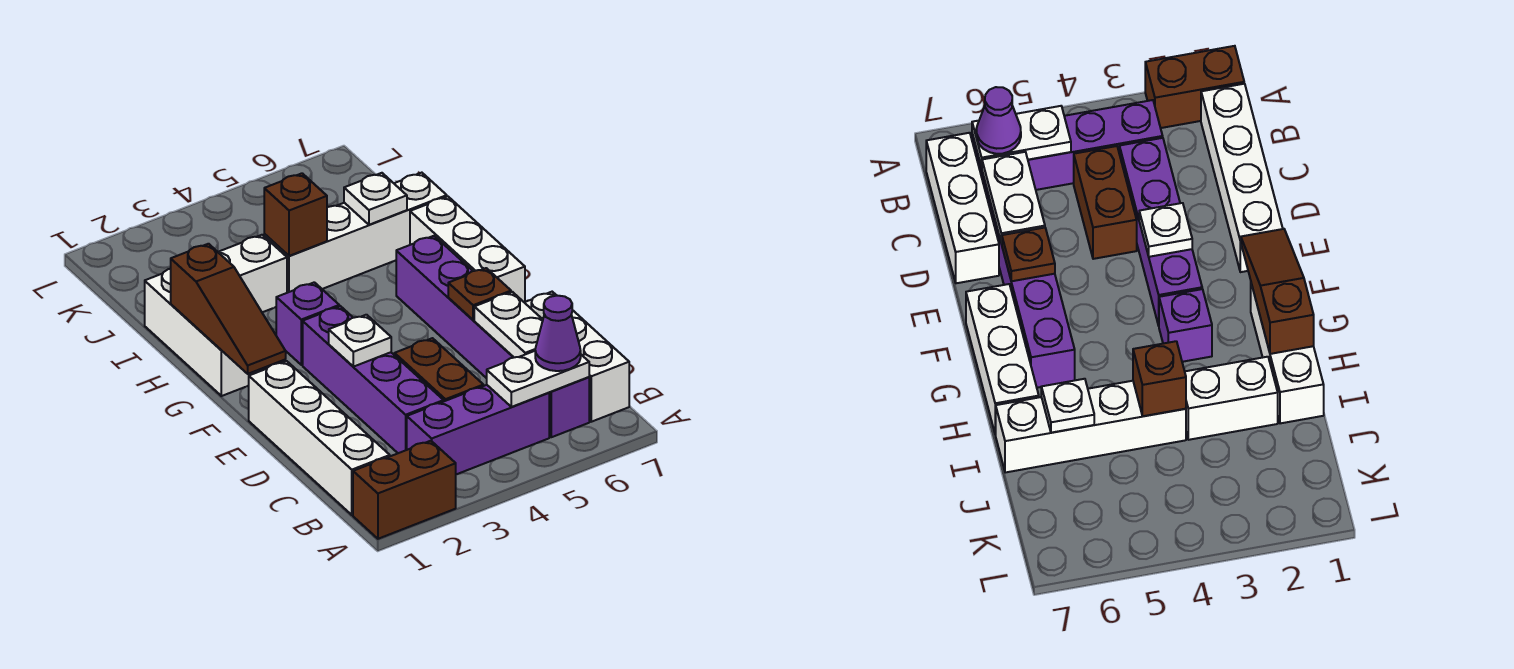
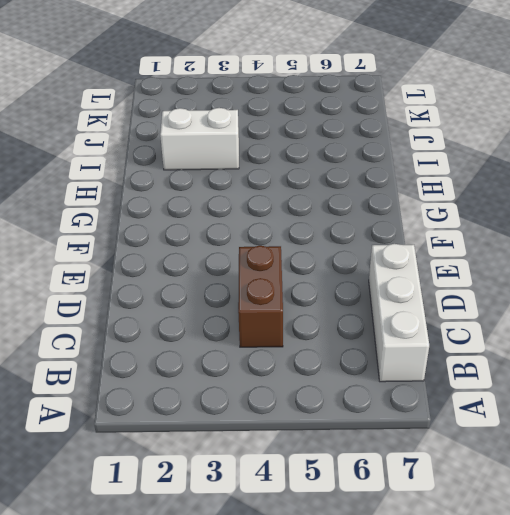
none -> brown brick A1:A2 level 1
none -> white brick B1:E1 level 1
none -> purple brick B3:B5 level 1

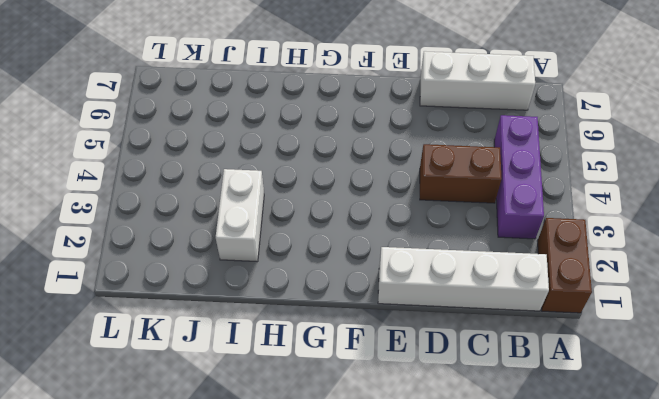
none -> purple brick B6:G6 level 1
none -> purple brick C3:F3 level 1
none -> white brick F7:H7 level 1

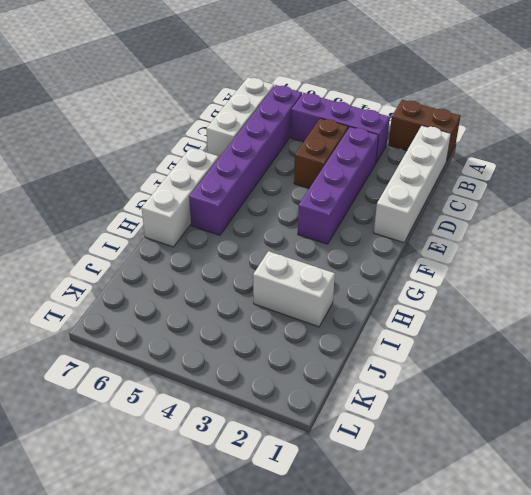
none -> white brick G1:I1 level 1
none -> purple brick G3 level 1
none -> white brick I4:I7 level 1

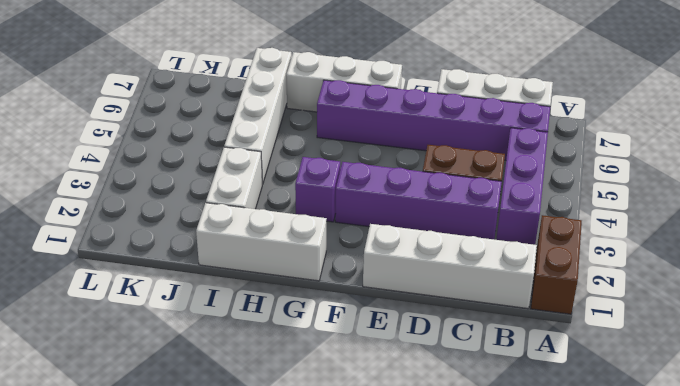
none -> white plate B5:B6 level 2
none -> white plate C6:D6 level 2
none -> white plate E3 level 2

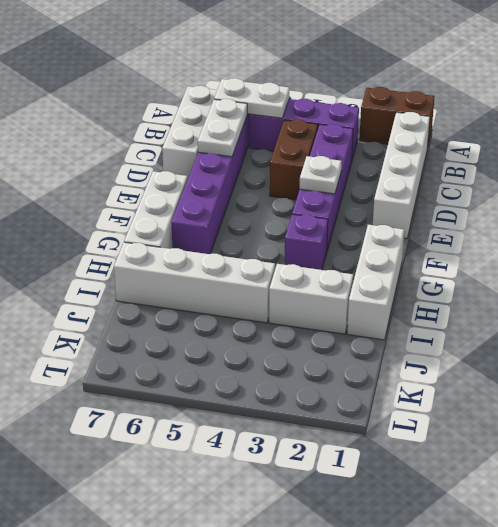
none -> brown plate E6 level 2
none -> brown slope F1:H1 level 2 top H
none -> brown brick I4 level 2

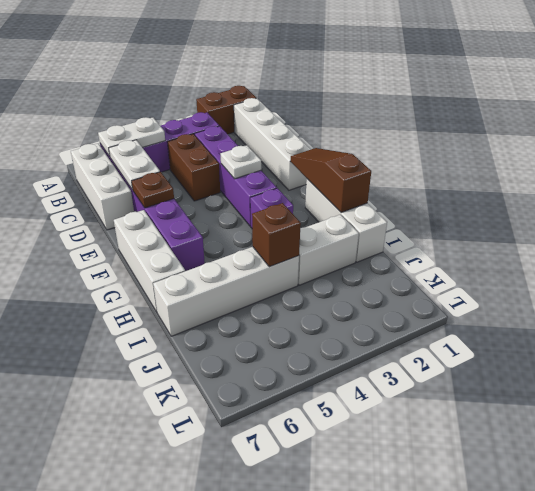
none -> white plate I6 level 2
none -> purple cone B6 level 3

